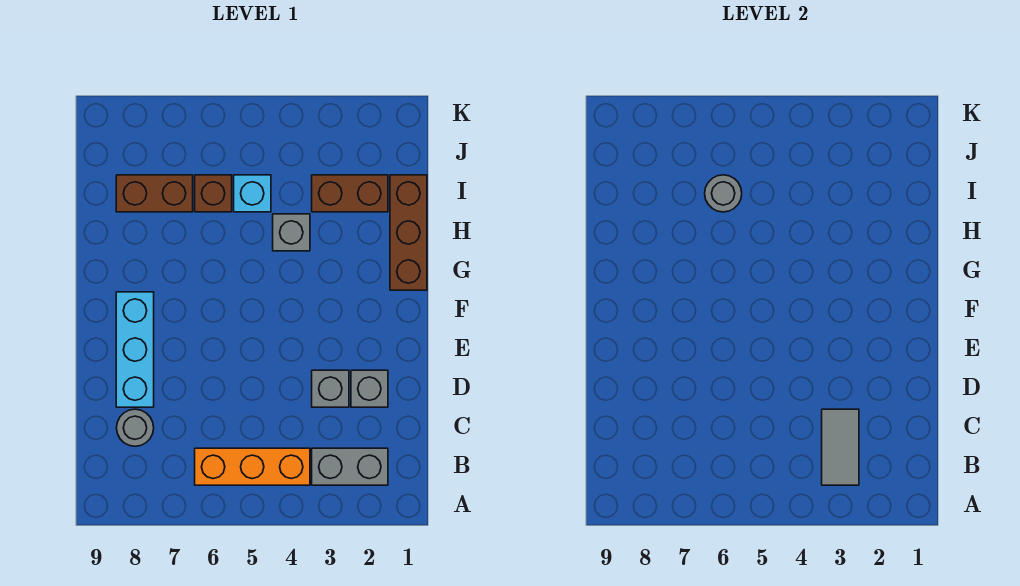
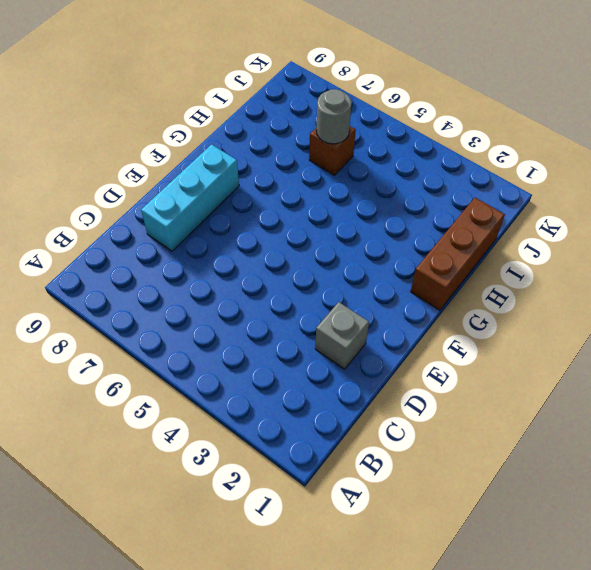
none -> grey brick B2:B3 level 1
none -> orange brick B4:B6 level 1
none -> grey round brick C8 level 1

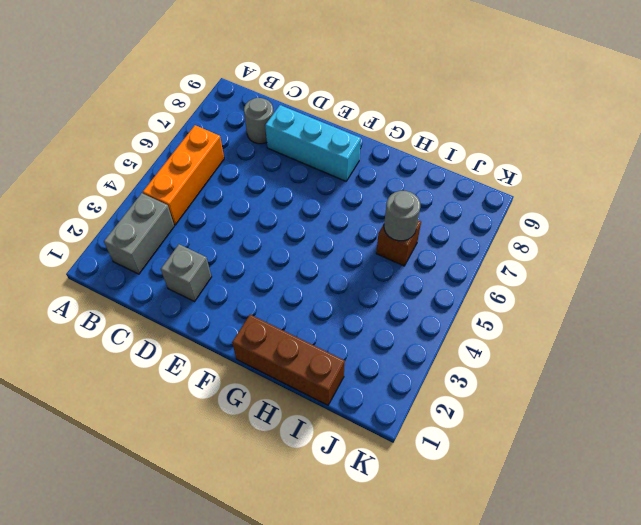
none -> grey brick D3 level 1
none -> grey brick H4 level 1
none -> brown brick I2:I3 level 1

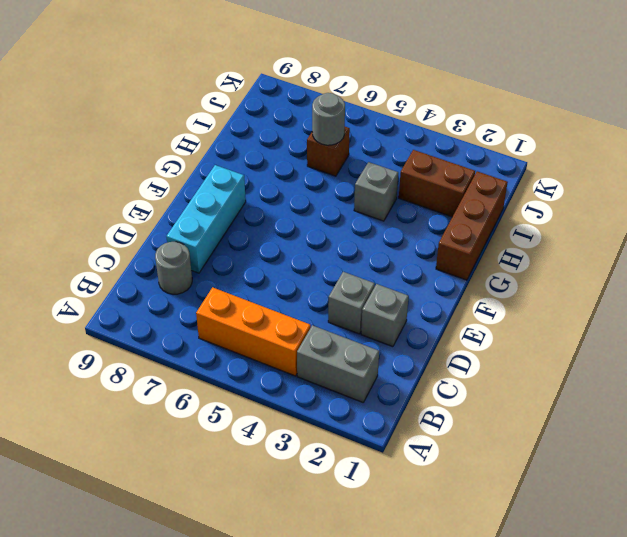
none -> cyan brick I5 level 1
none -> brown brick I7:I8 level 1
none -> grey tile B3:C3 level 2

